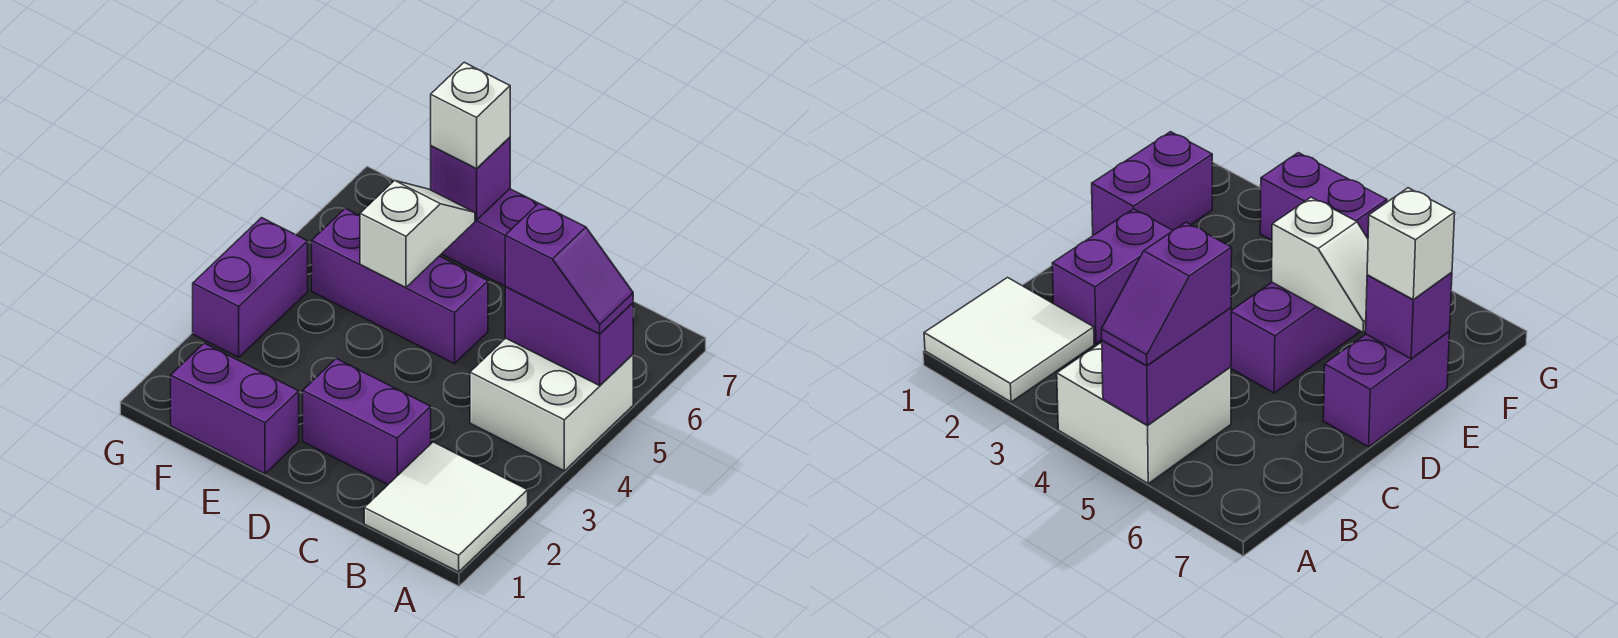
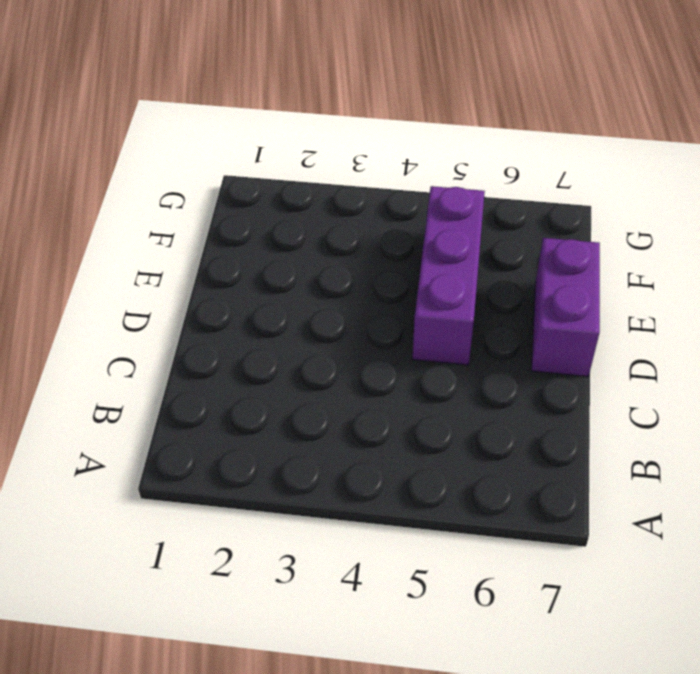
none -> white tile A1:B2 level 1
none -> white brick A4:B5 level 1
none -> purple brick C2:D2 level 1

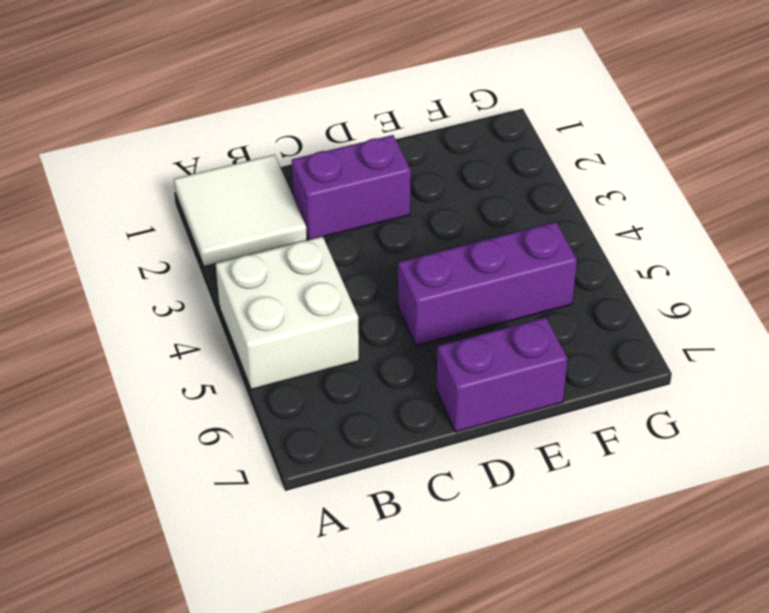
none -> purple brick E1:F1 level 1
none -> purple brick G3:G4 level 1
none -> purple brick A5:B5 level 2

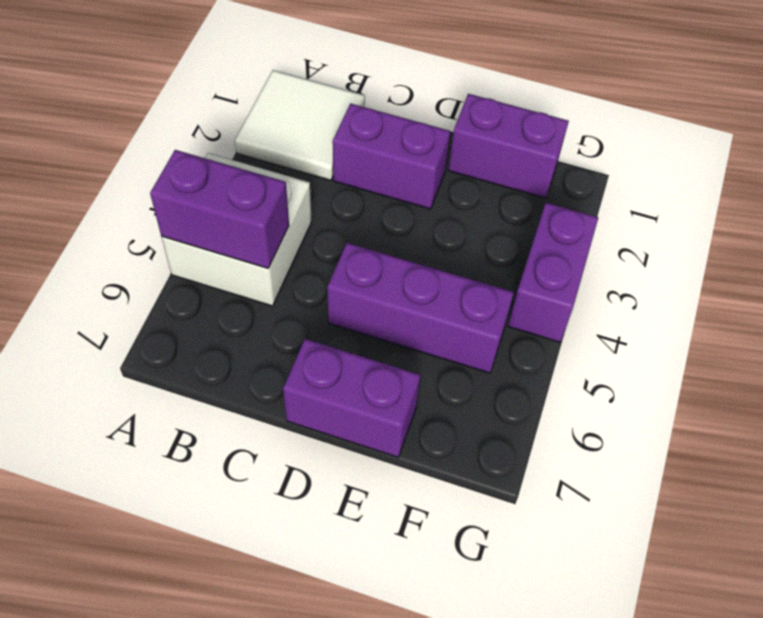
none -> white slope E5:E6 level 2 top 5
none -> purple brick E7 level 2
none -> purple slope A5:B5 level 3 top B

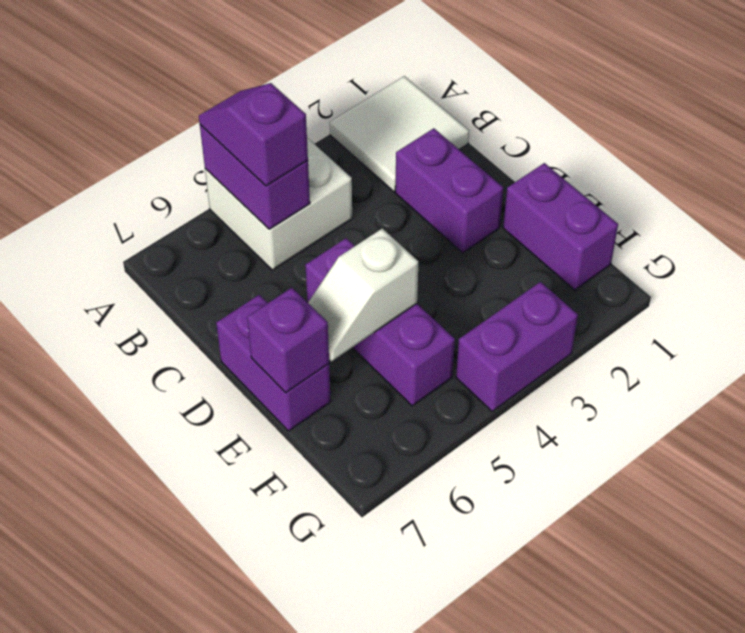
none -> white brick E7 level 3

